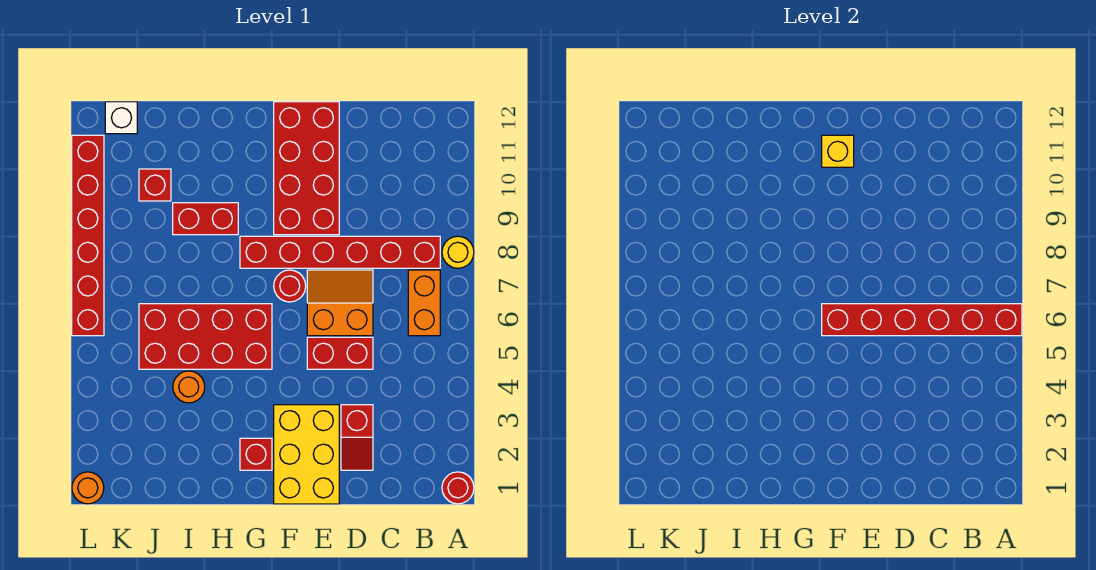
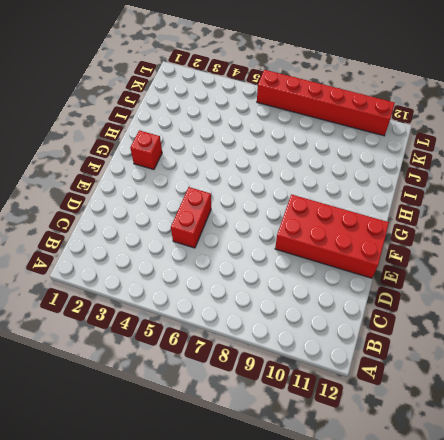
none -> red round brick A1 level 1
none -> yellow round brick A8 level 1
none -> orange brick B6:B7 level 1

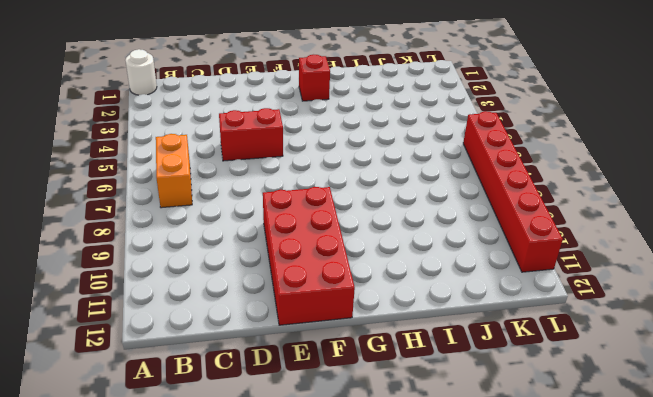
white round brick A1 level 1 -> red round brick A1 level 1
none -> yellow round brick A8 level 1
none -> red brick B8:G8 level 1
none -> red slope D2:D3 level 1 top 3

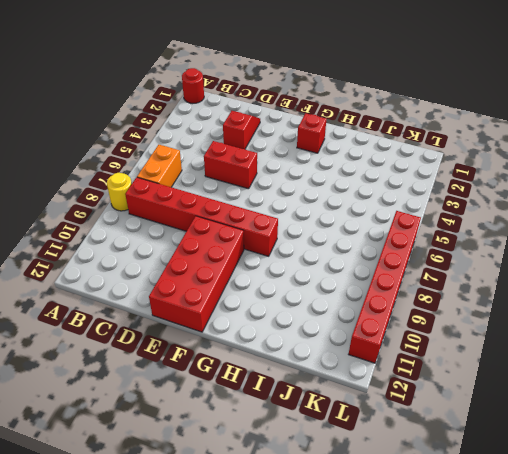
none -> orange slope D6:E7 level 1 top 6
none -> yellow brick E1:F3 level 1
none -> red round brick F7 level 1

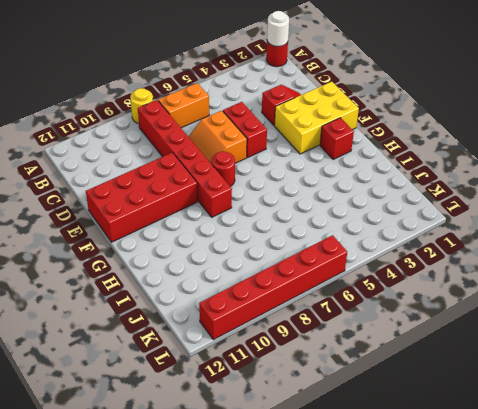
white round brick A1 level 2 -> none
none -> red brick G5:J6 level 1
none -> red brick H9:I9 level 1
none -> orange round brick I4 level 1

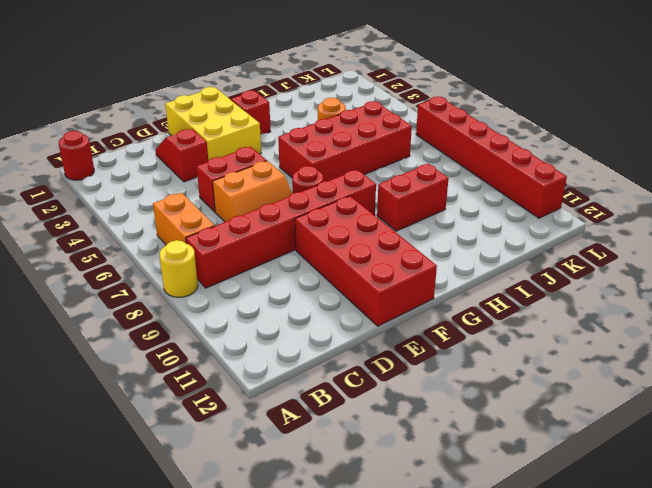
none -> red brick J10 level 1
none -> white brick K12 level 1
none -> orange round brick L1 level 1

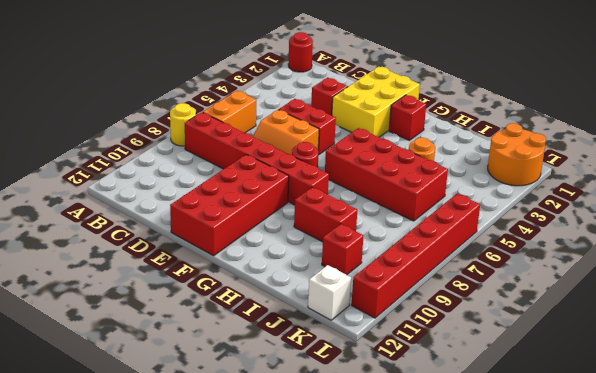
orange round brick K1:L2 level 1 -> orange round brick L1 level 1
none -> red brick A6:F6 level 2
none -> yellow brick F11 level 2

